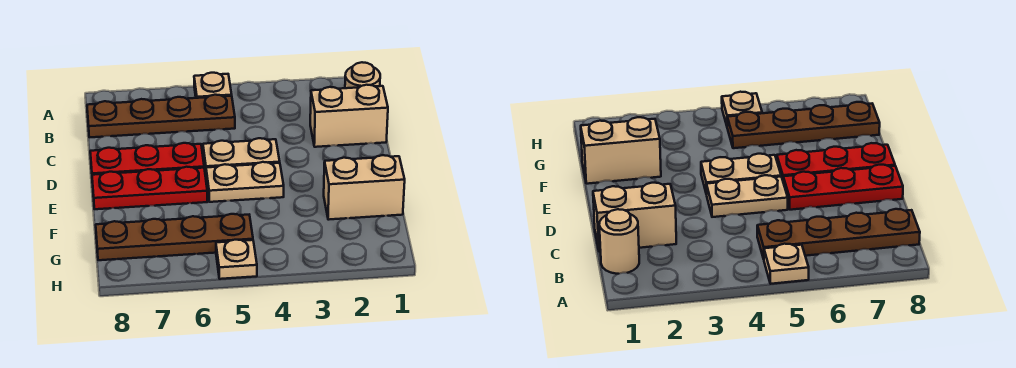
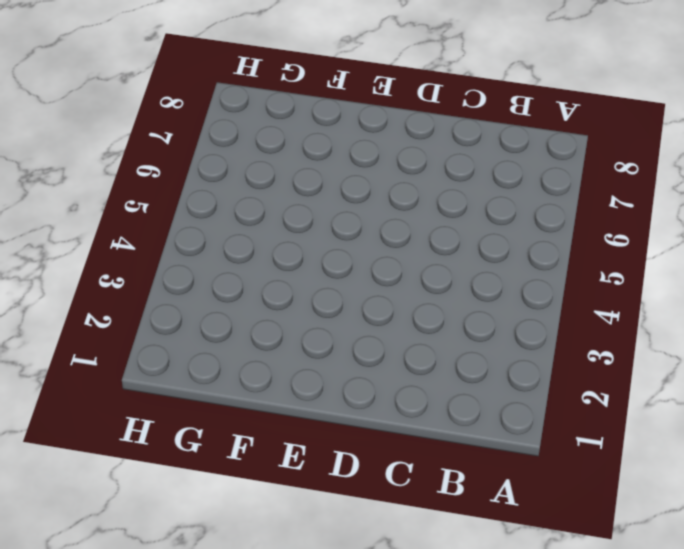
none -> tan plate A5 level 1
none -> tan round brick B1 level 1

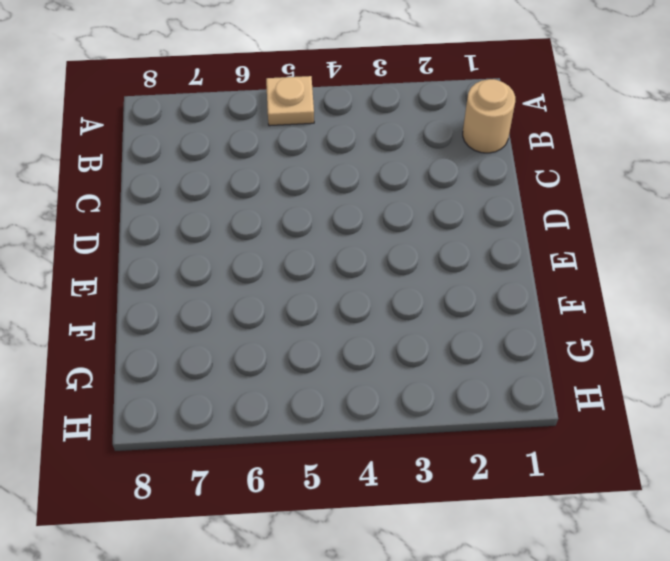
none -> brown plate B5:B8 level 1
none -> tan brick C1:C2 level 1

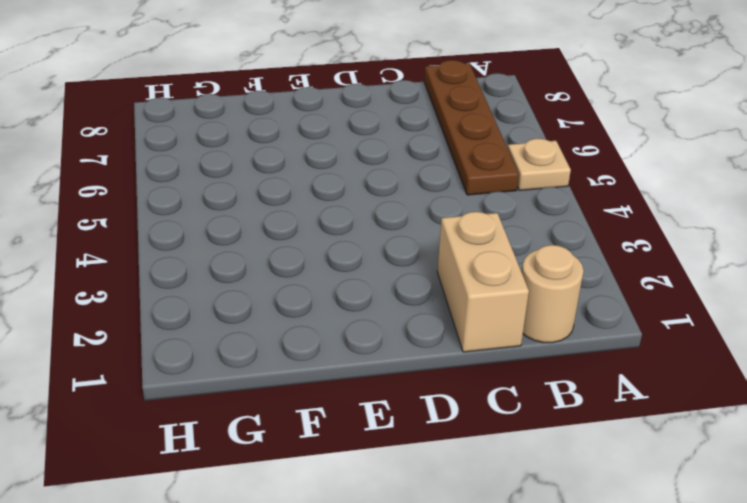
none -> tan plate D4:D5 level 1
none -> red plate D6:D8 level 1

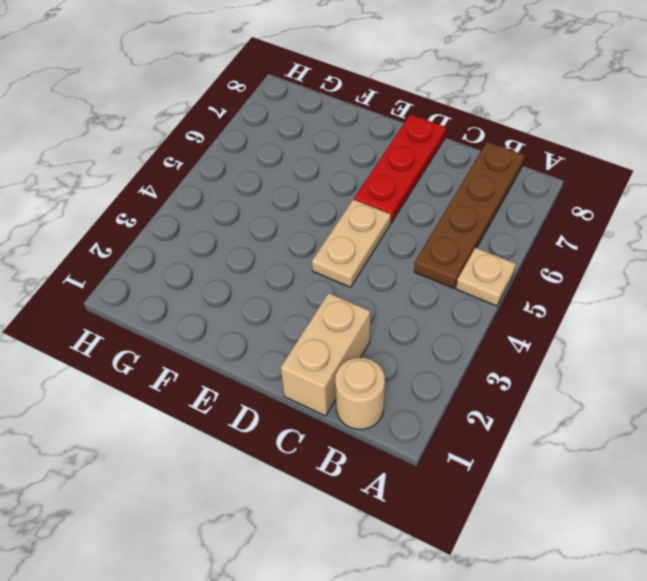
none -> tan plate E4:E5 level 1
none -> red plate E6:E8 level 1

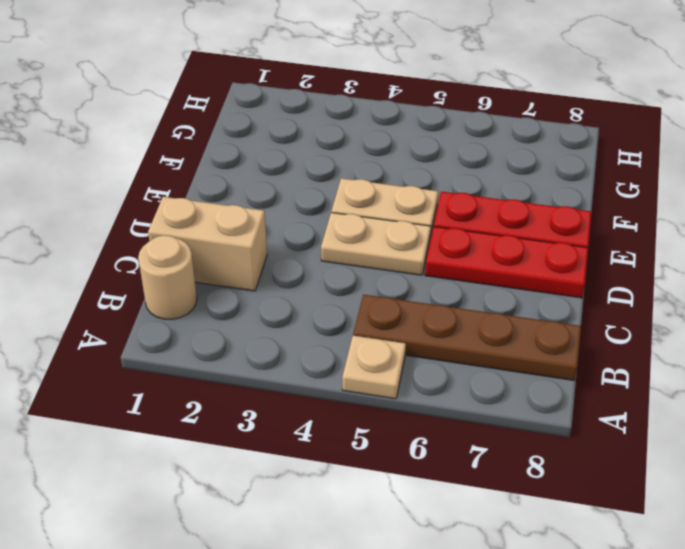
none -> tan brick F1:F2 level 1
none -> brown plate G5:G8 level 1

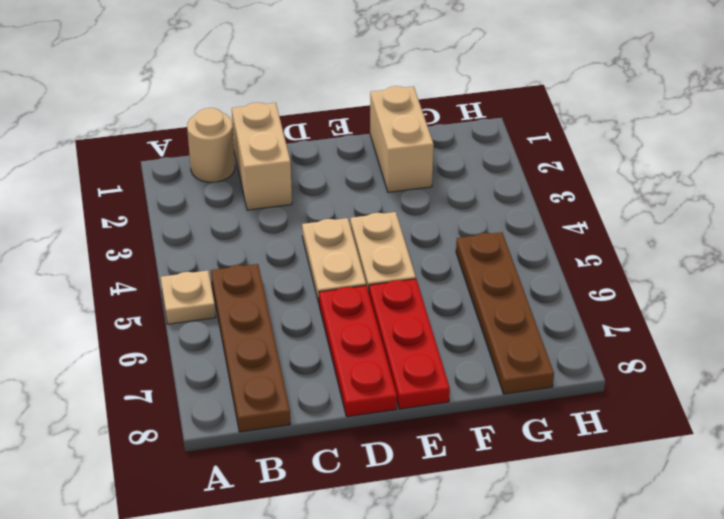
none -> tan plate H5 level 1

